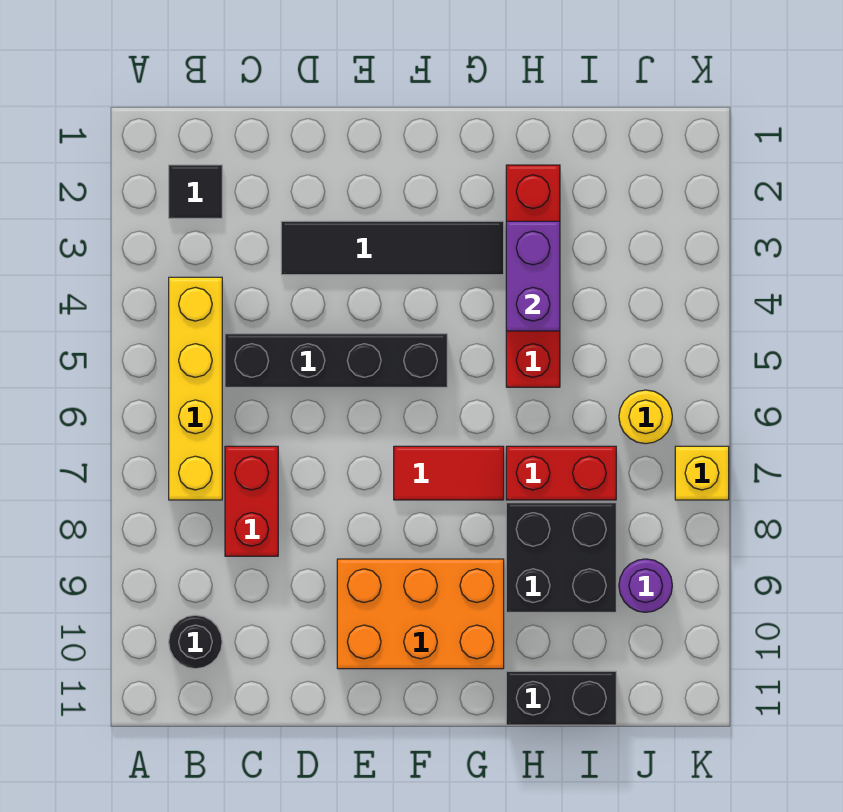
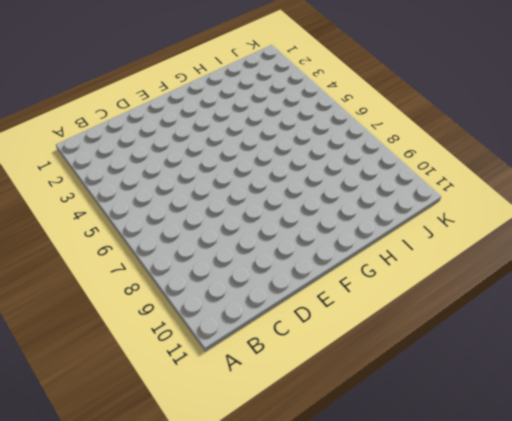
none -> black tile B2 level 1
none -> yellow brick B4:B7 level 1
none -> black round brick B10 level 1

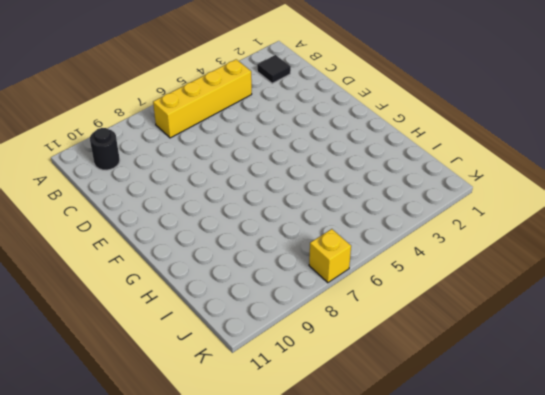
none -> black brick C5:F5 level 1
none -> red brick C7:C8 level 1
none -> black tile D3:G3 level 1

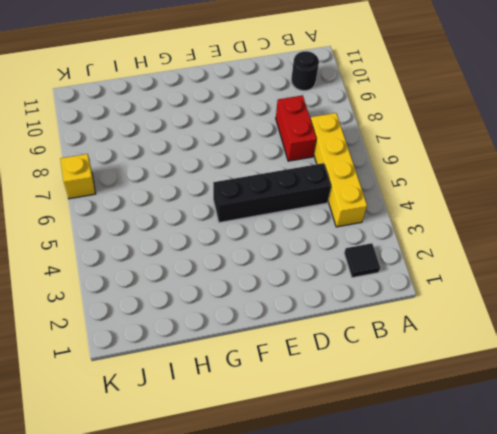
none -> black tile D3:G3 level 1
none -> orange brick E9:G10 level 1
none -> red tile F7:G7 level 1

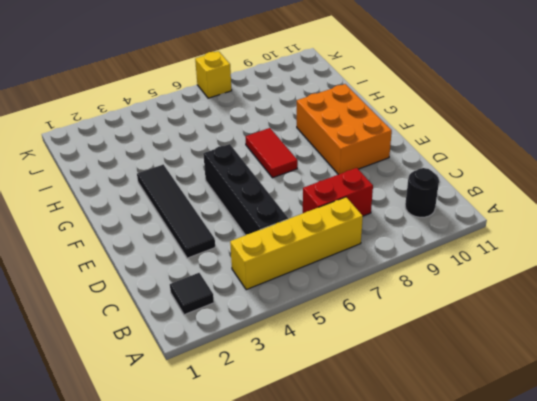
none -> red brick H2:H5 level 1
none -> red brick H7:I7 level 1
none -> black brick H8:I9 level 1

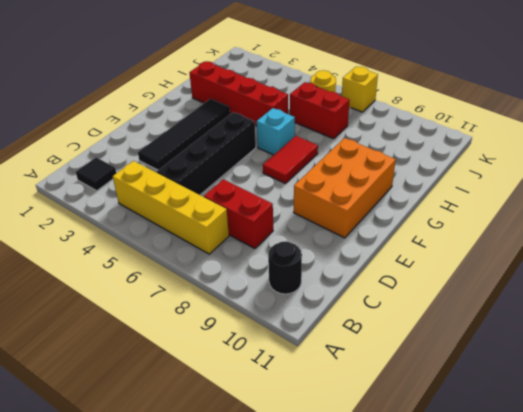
cyan brick G6 level 1 -> none
red brick I6:I7 level 1 -> red brick H7:I7 level 1
none -> black brick H8:I9 level 1
none -> black brick H11:I11 level 1
none -> purple round brick J9 level 1

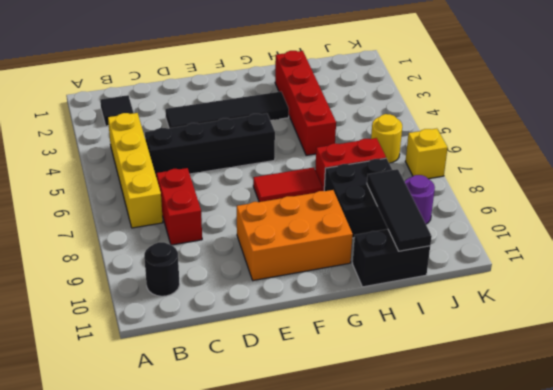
black tile I9:I11 level 2 -> none
none -> purple brick H3:H4 level 2

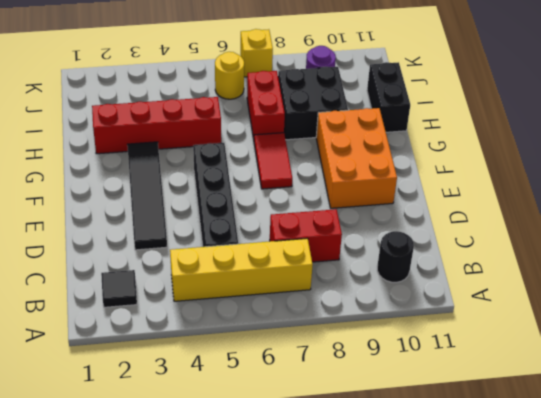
none -> purple brick H3:H4 level 2

